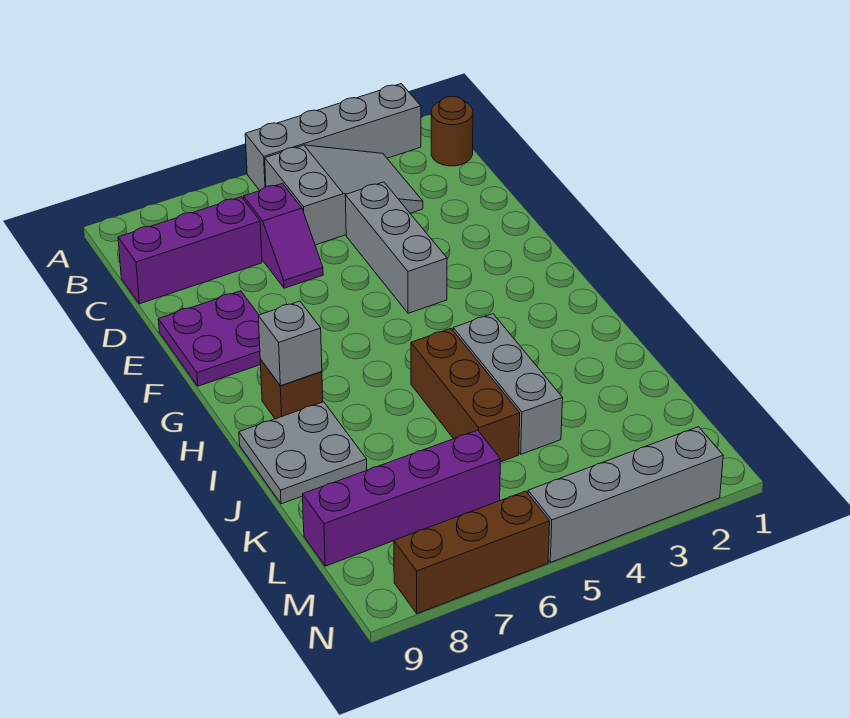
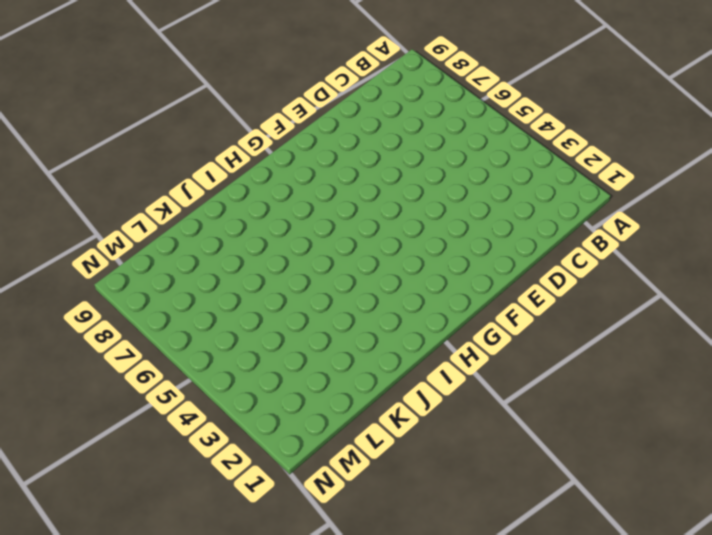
none -> grey brick A2:A5 level 1
none -> brown round brick B1 level 1
none -> grey slope B3:C5 level 1 top 5

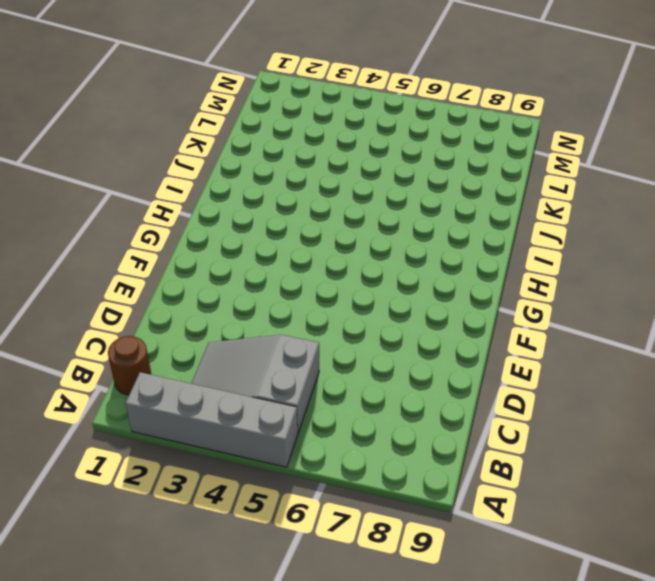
none -> purple slope C6:D6 level 1 top C
none -> purple brick C7:C9 level 1
none -> grey brick D4:F4 level 1

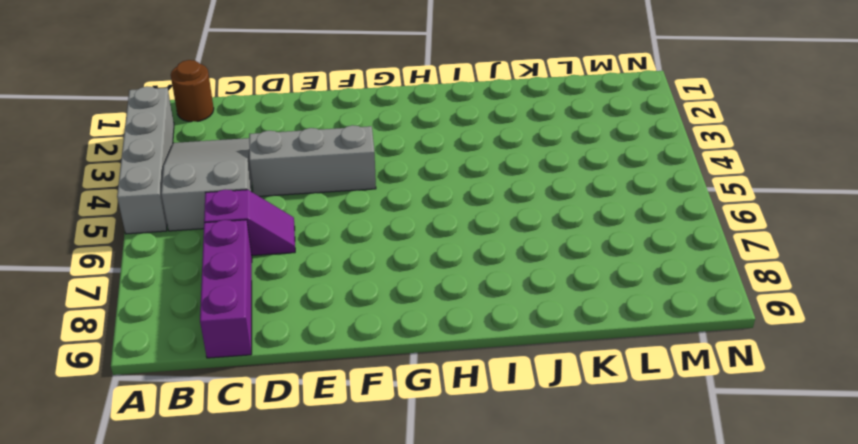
none -> purple plate E8:F9 level 1
none -> brown brick H8 level 1
none -> grey brick I4:K4 level 1

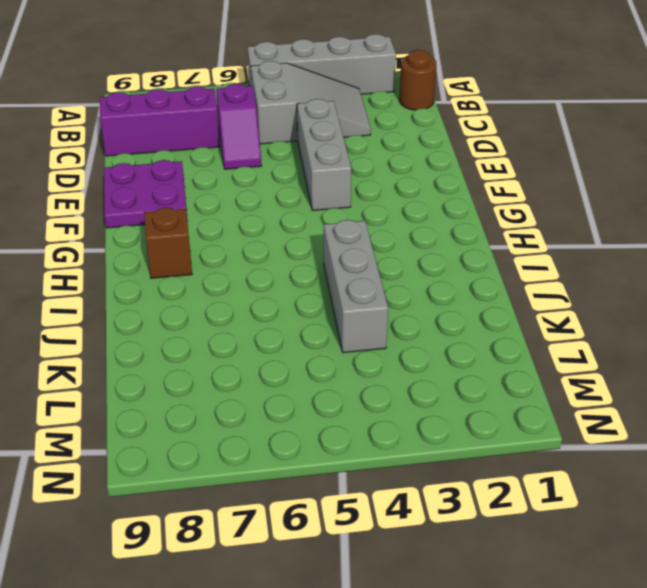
none -> brown brick I5:K5 level 1
none -> grey plate I8:J9 level 1
none -> purple brick L6:L9 level 1

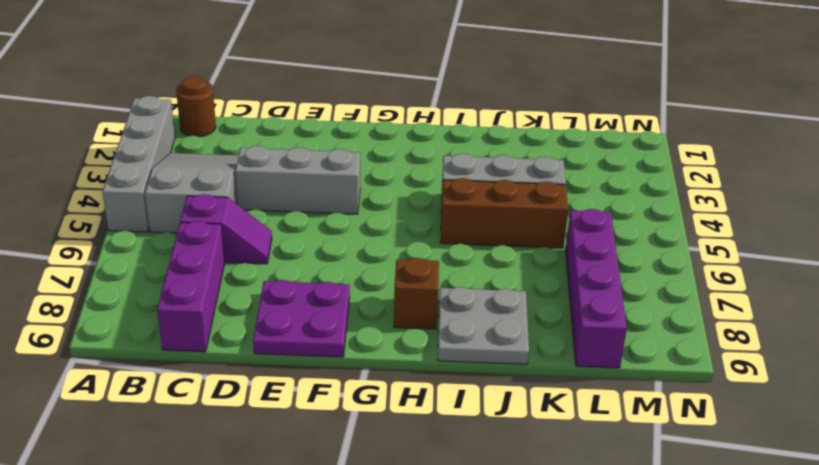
none -> grey brick N2:N5 level 1
none -> brown brick N6:N8 level 1
none -> grey brick H8 level 2

